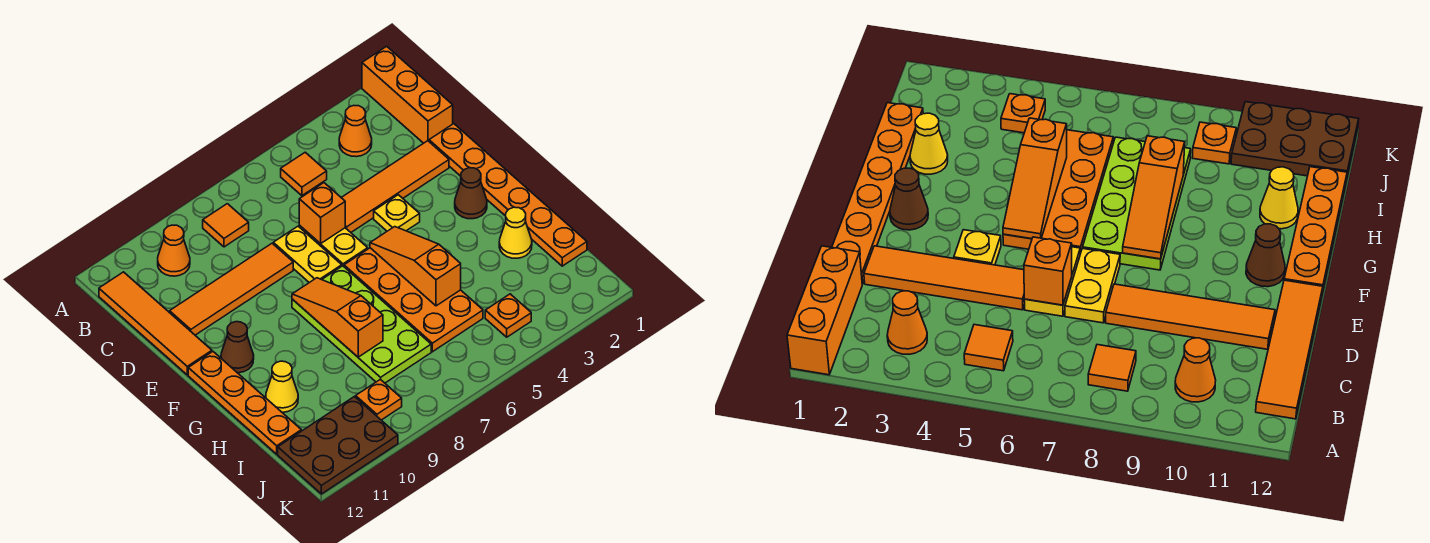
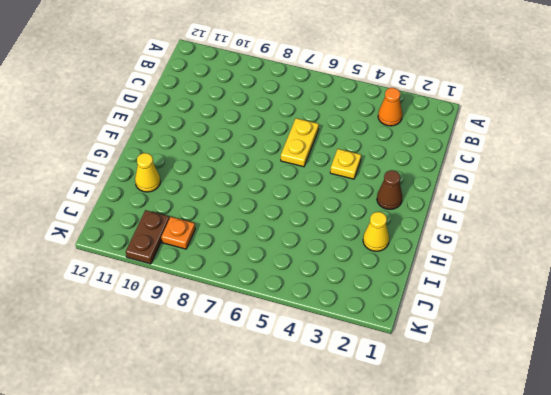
brown plate J10:K10 level 1 -> brown plate J10:K12 level 1
none -> orange brick A1:C1 level 1
none -> orange tile B5 level 1
none -> orange tile B8 level 1

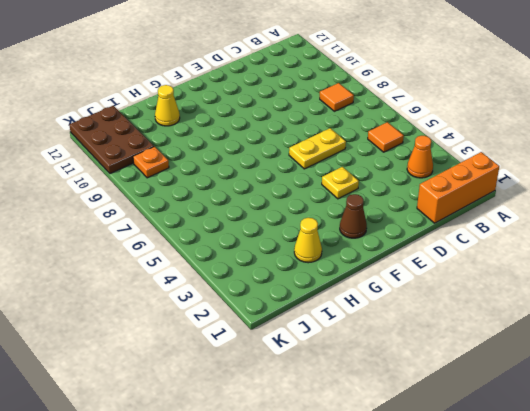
none -> orange cone B10 level 1
none -> orange tile B12:E12 level 1
none -> orange plate D1:I1 level 1

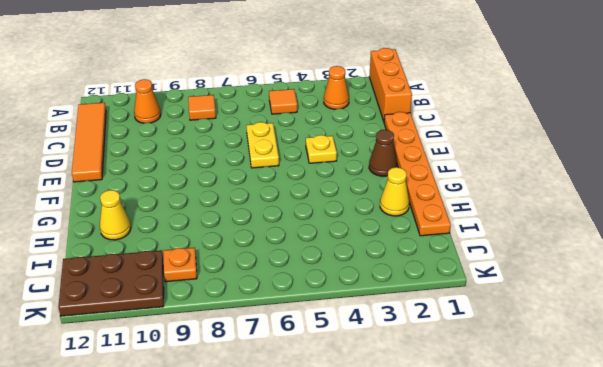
none -> orange tile D2:D5 level 1
none -> yellow plate D7:E7 level 1
none -> orange tile D8:D11 level 1

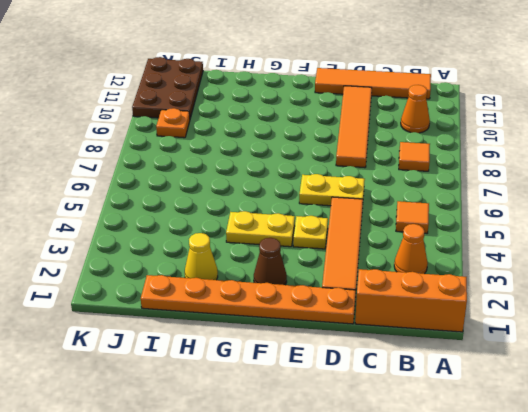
yellow plate F4:G4 level 1 -> yellow plate D7:E7 level 1
none -> orange plate F5:I6 level 1
none -> lime plate F7:I8 level 1
none -> brown cone F11 level 1

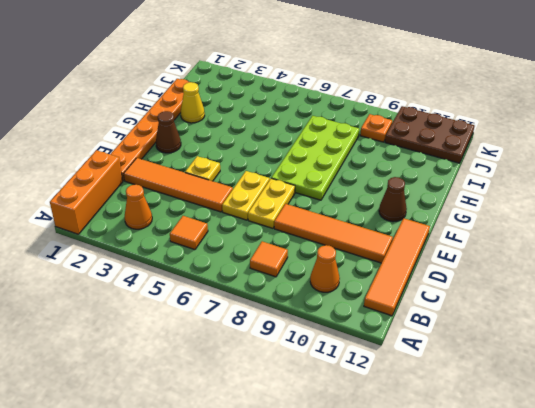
none -> orange plate F5:I6 level 1
none -> orange plate F12:I12 level 1
none -> yellow cone H11 level 1

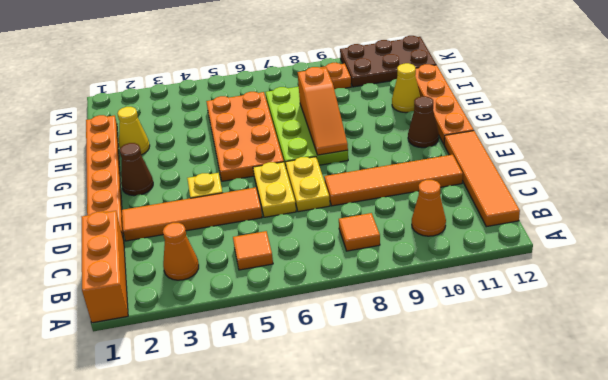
none -> orange plate J4 level 1
none -> orange brick D6 level 2
none -> orange slope F5:H5 level 2 top H

